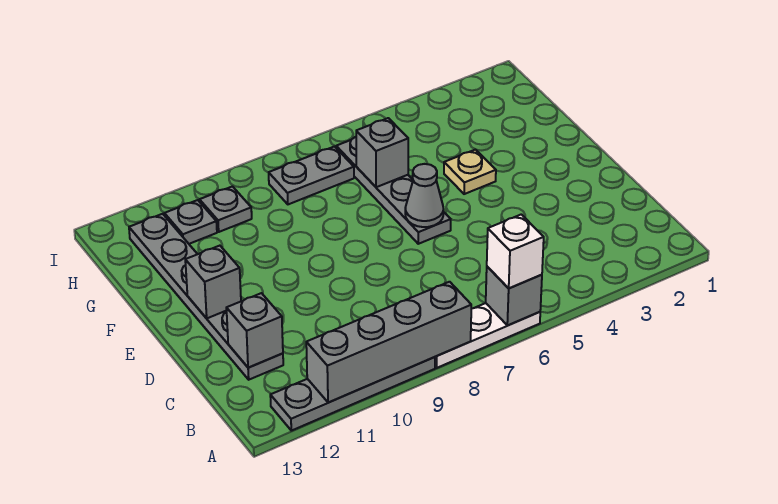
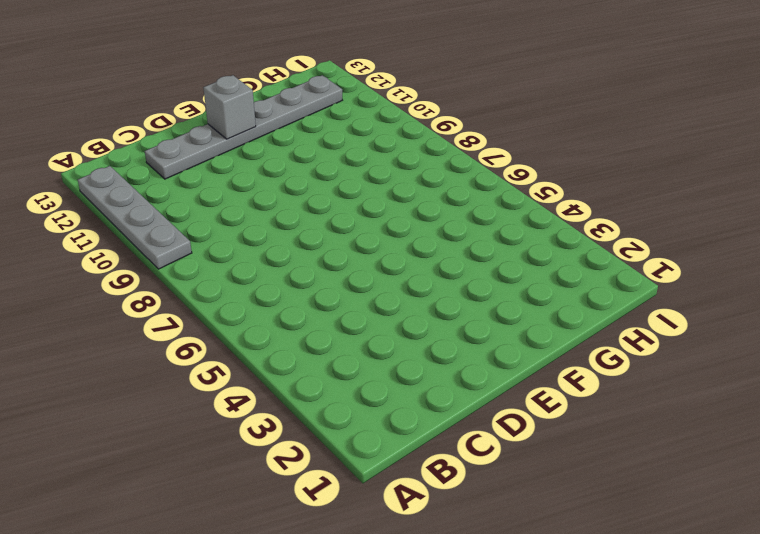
none -> white plate A6:A8 level 1
none -> grey plate E6:H6 level 1
none -> tan plate F4 level 1

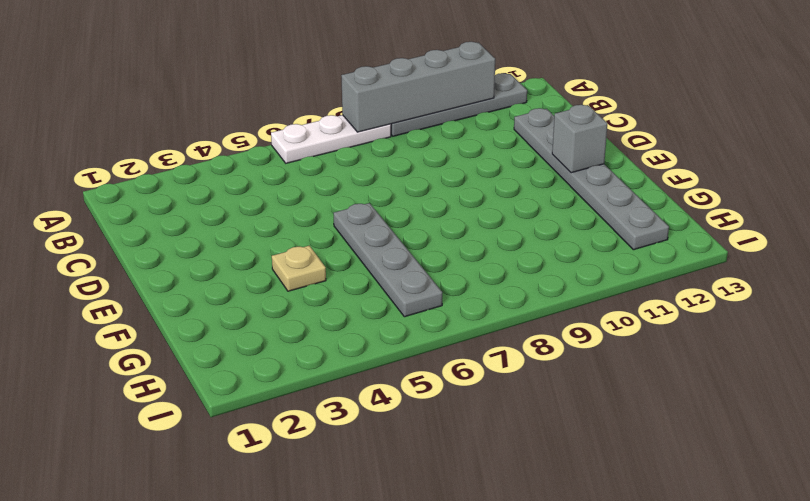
none -> grey plate H7:H8 level 1
none -> grey plate H10 level 1
none -> grey plate H11 level 1

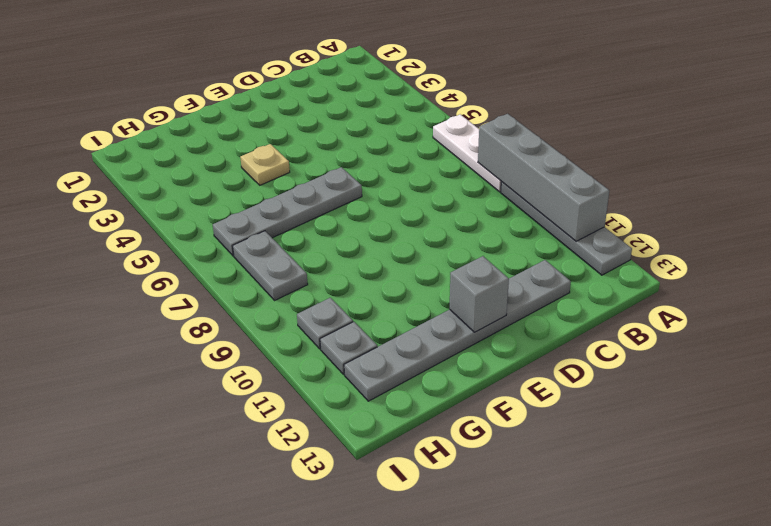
none -> grey brick A6 level 2
none -> grey brick C12 level 2
none -> grey cone E6 level 2

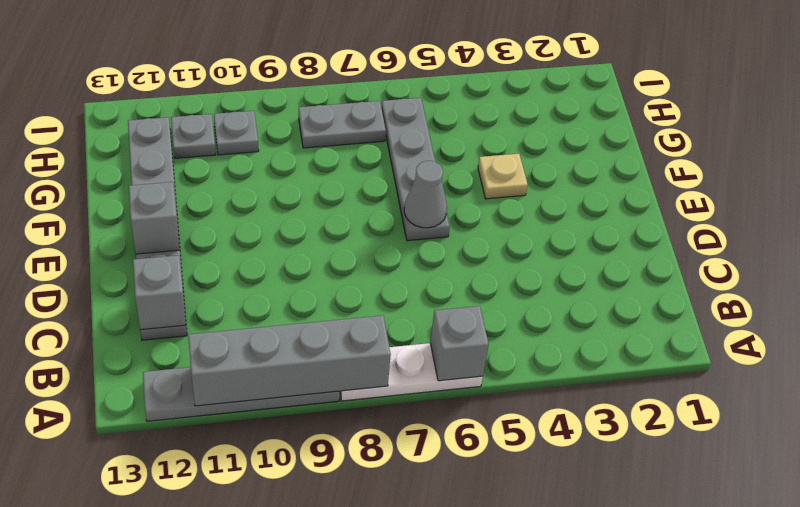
none -> grey brick G6 level 2
none -> white brick A6 level 3

